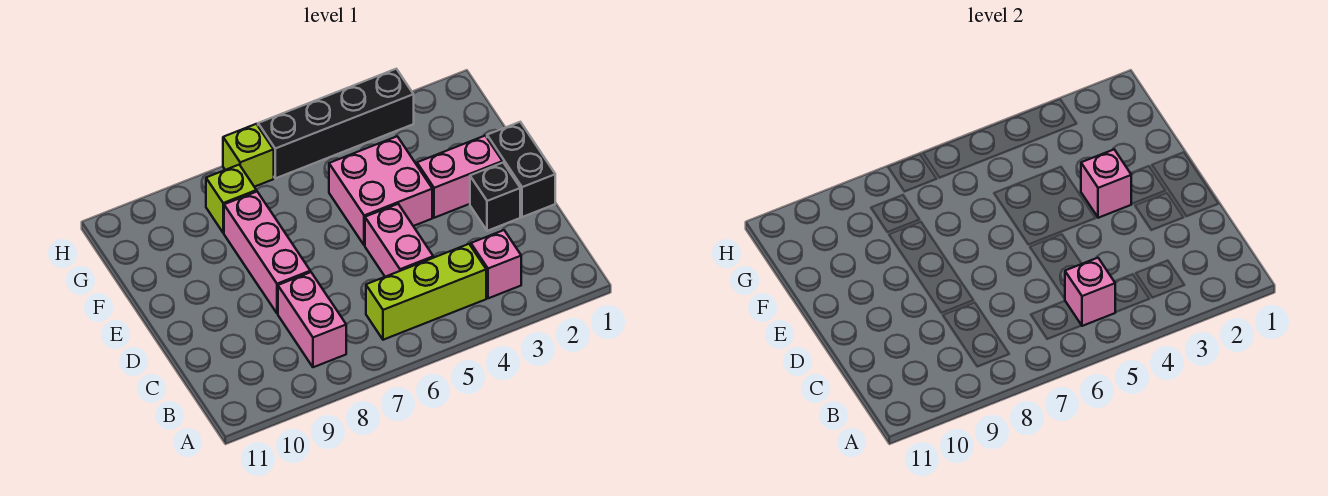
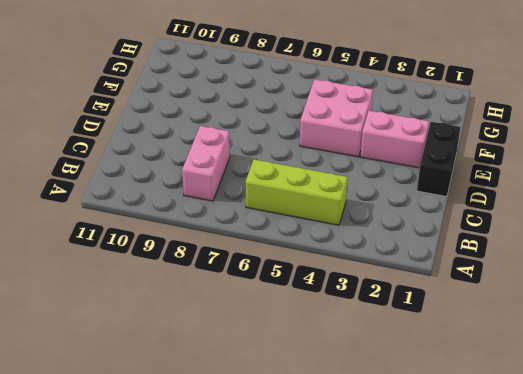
none -> pink brick B3 level 1
none -> pink brick C5:D5 level 1
none -> black brick D2 level 1

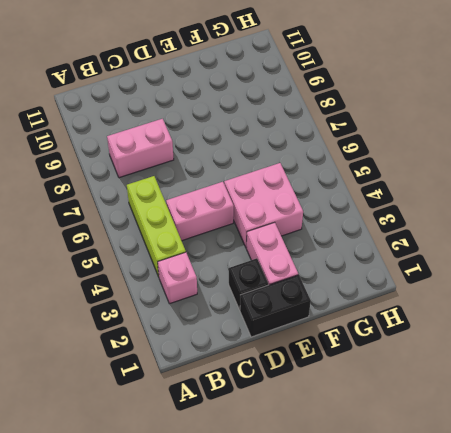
none -> pink brick D8:F8 level 1
none -> lime brick G8 level 1
none -> black brick H3:H6 level 1

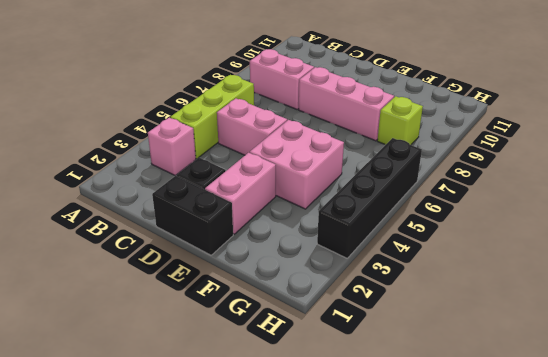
none -> lime brick H7 level 1
none -> pink brick B5 level 2
none -> pink brick E3 level 2

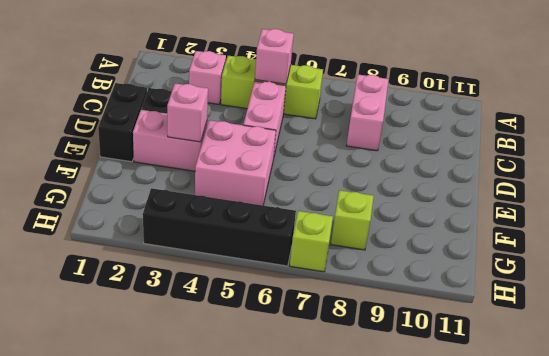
none -> pink brick D8:F8 level 1

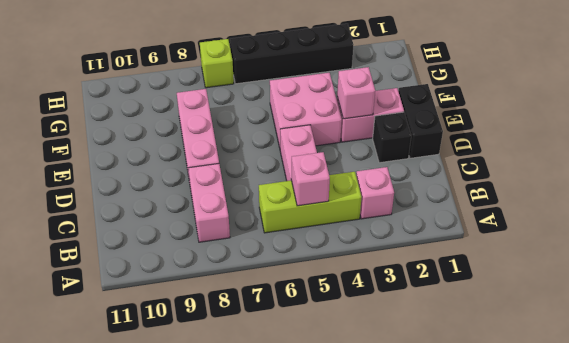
none -> lime brick G8 level 1

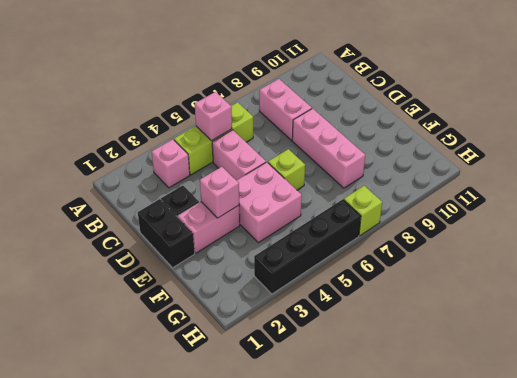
lime brick E6 level 1 -> lime brick G8 level 1

